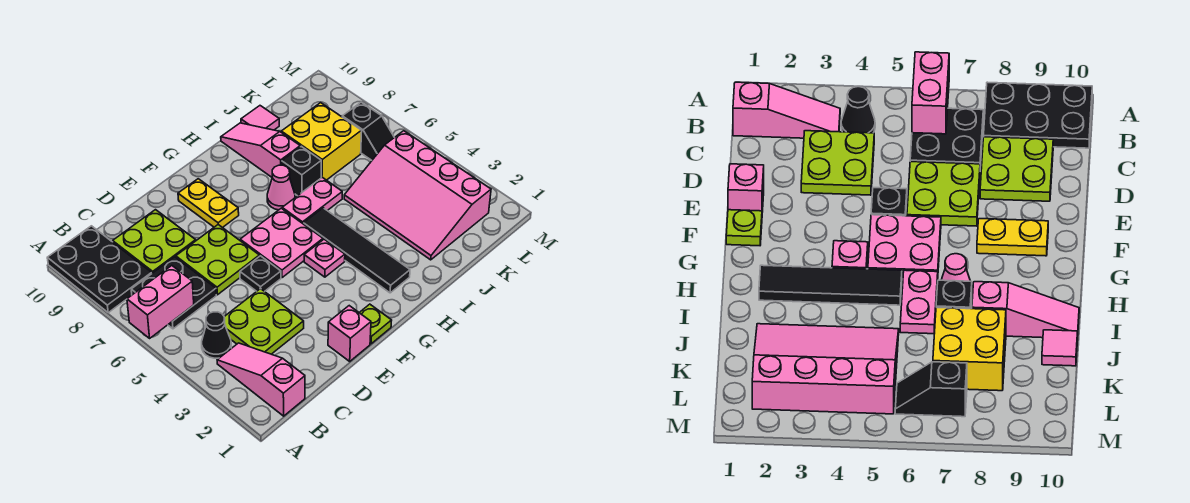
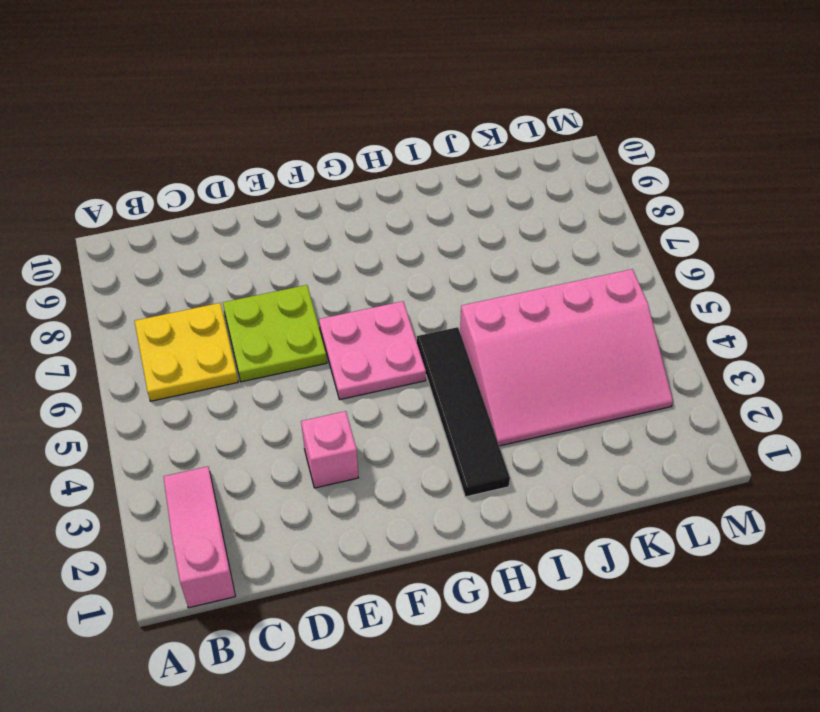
yellow plate B6:C7 level 1 -> black plate B6:C7 level 1
pink brick E3 level 1 -> pink brick E1 level 1
pink slope I3:L5 level 1 top 5 -> pink slope J2:L5 level 1 top L
none -> black plate A8:B10 level 1
none -> black cone B4 level 1
none -> lime plate C3:D4 level 1

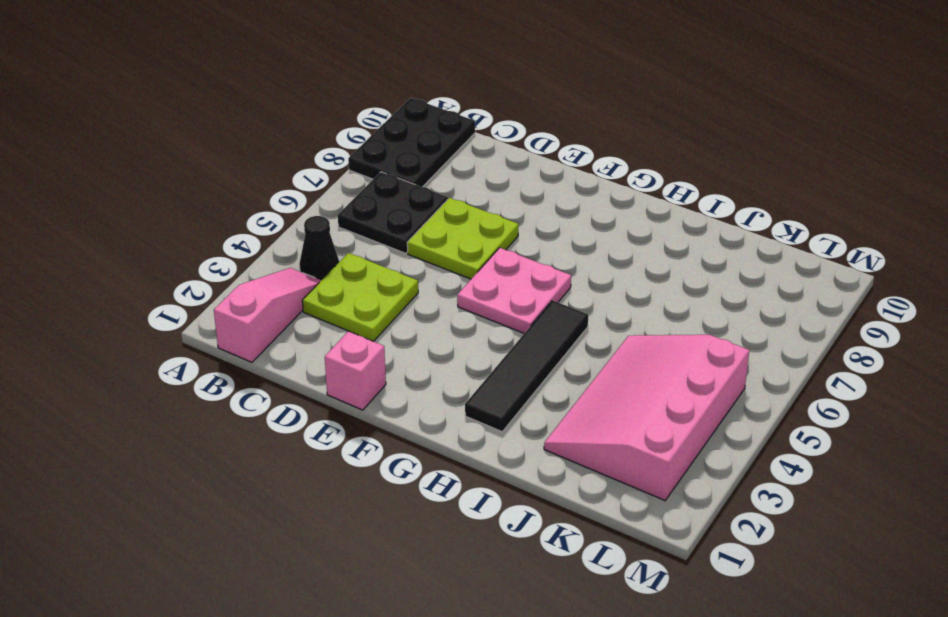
none -> lime plate C8:D9 level 1
none -> black plate E5 level 1
none -> lime plate F1 level 1

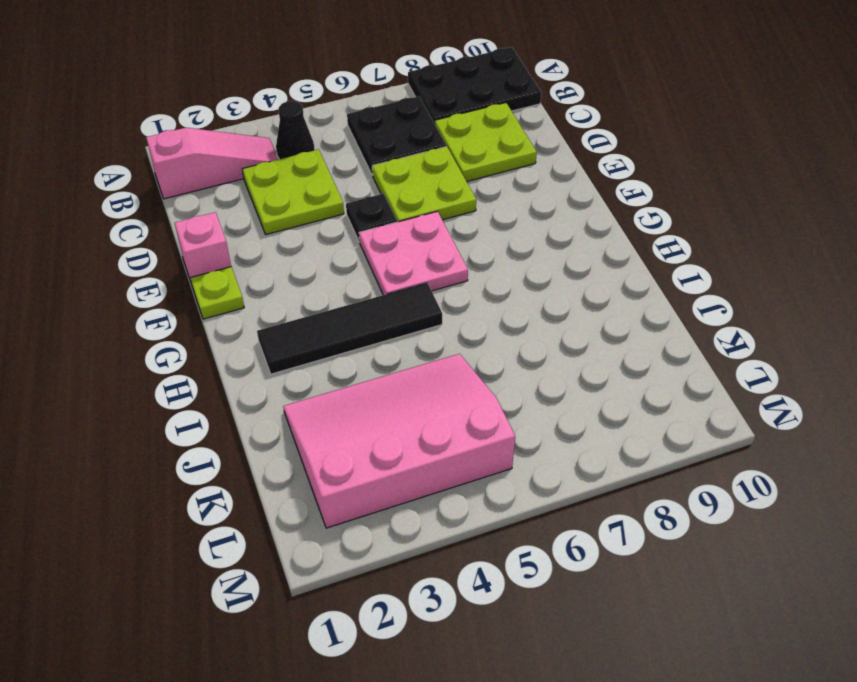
none -> yellow plate F8:F9 level 1
none -> pink plate G4 level 1
none -> pink plate H6:I6 level 1

